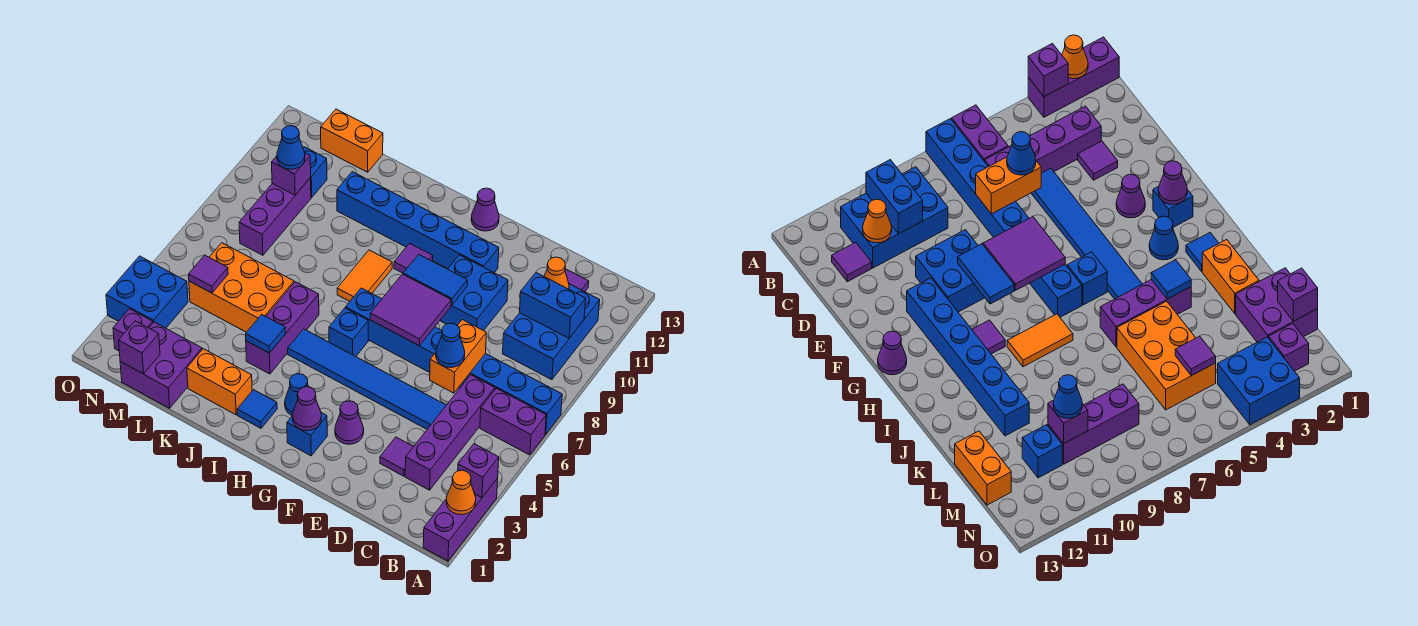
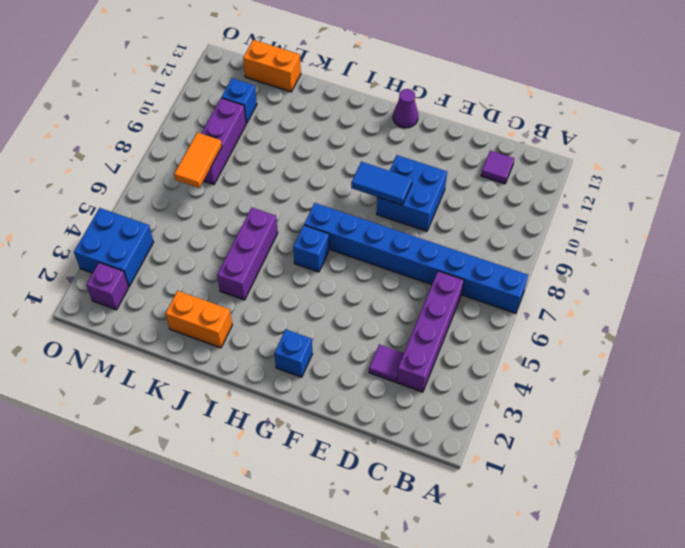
orange tile M7:M8 level 2 -> orange tile I8:I9 level 1
none -> purple brick A1:A3 level 1
none -> purple brick A6:B6 level 1
none -> blue brick B9:C11 level 1
none -> blue tile D5:I5 level 1

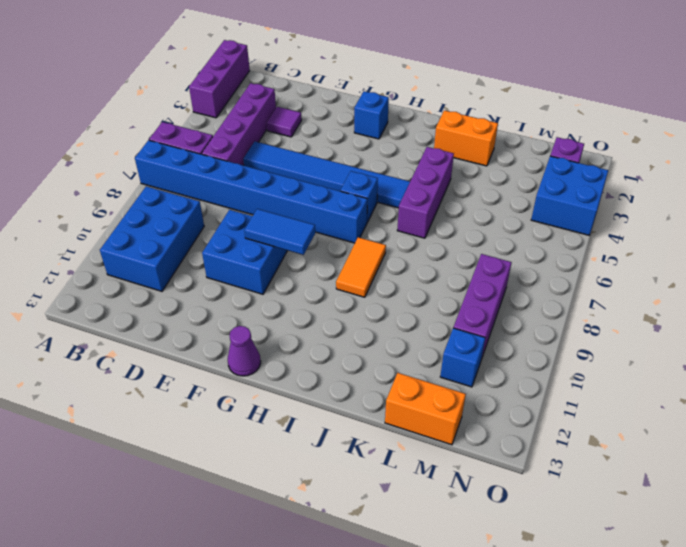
none -> purple tile C12 level 1
none -> purple cone F3 level 1
none -> blue brick F11:K11 level 1
none -> blue cone H3 level 1

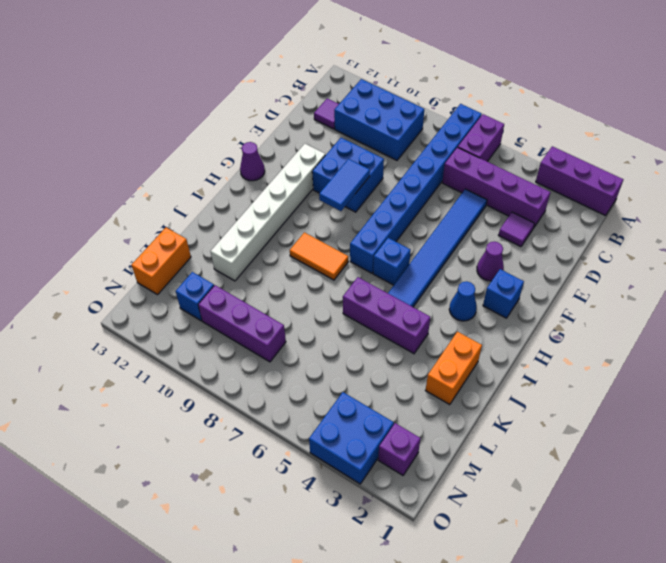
white brick F11:K11 level 1 -> blue brick F11:K11 level 1
none -> purple tile H10 level 1
none -> blue tile I2 level 1
none -> orange brick K5:M6 level 1
none -> purple brick L1:M2 level 1

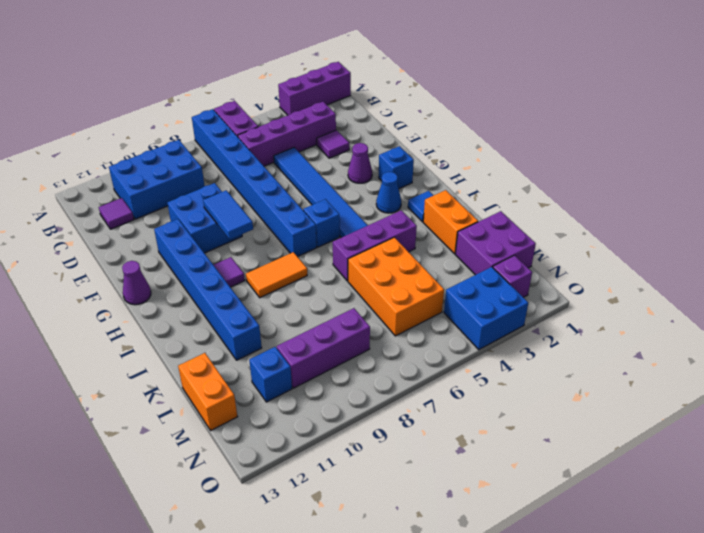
none -> orange cone A2 level 2
none -> purple brick A3 level 2
none -> blue brick B10:C10 level 2
none -> orange cone C11 level 2

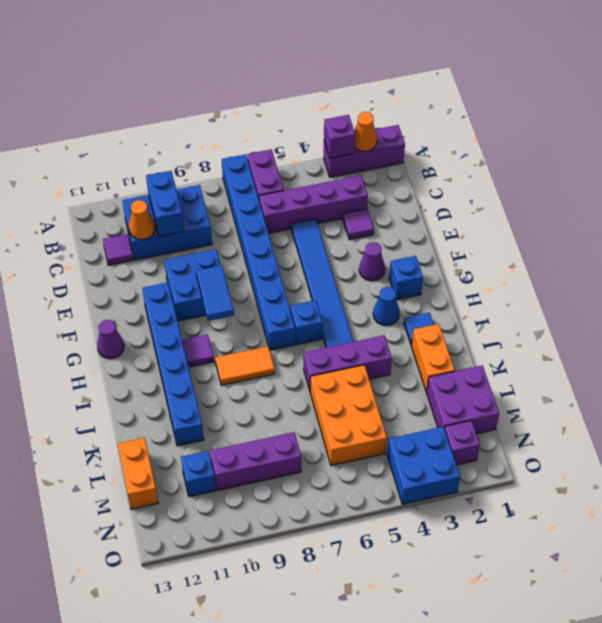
none -> orange brick D6:D7 level 2
none -> purple tile F7:G8 level 2
none -> purple cone G2 level 2
none -> blue tile J4 level 2

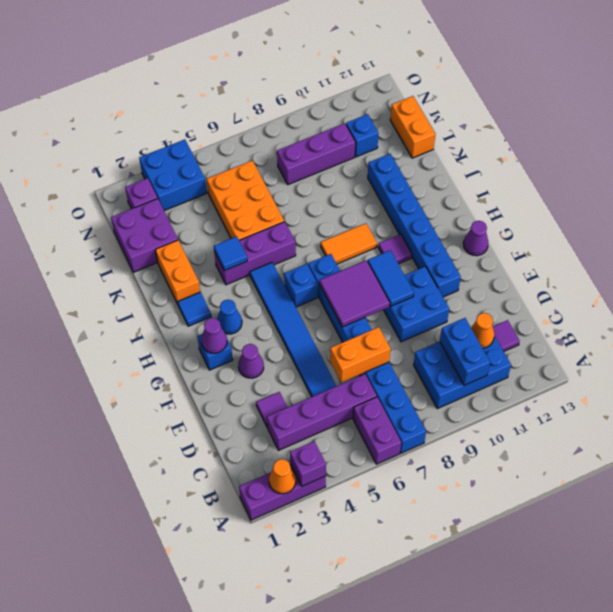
none -> purple brick M1 level 2
none -> purple tile M5 level 2
none -> purple brick M10 level 2
none -> blue cone D6 level 3

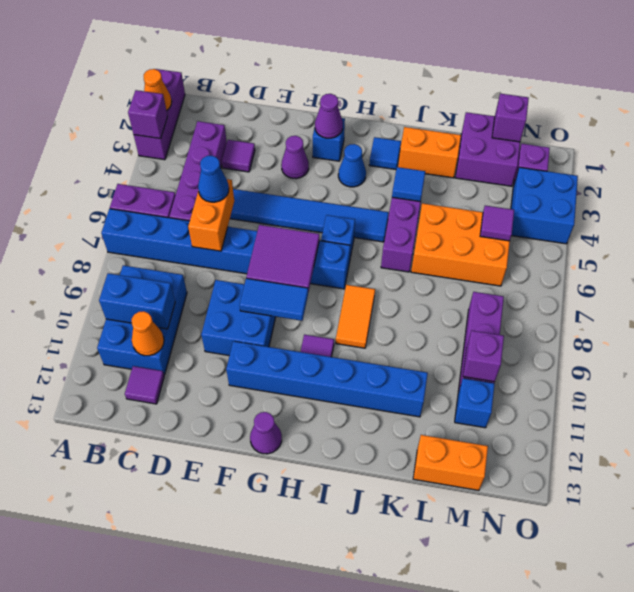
none -> blue cone M10 level 3

